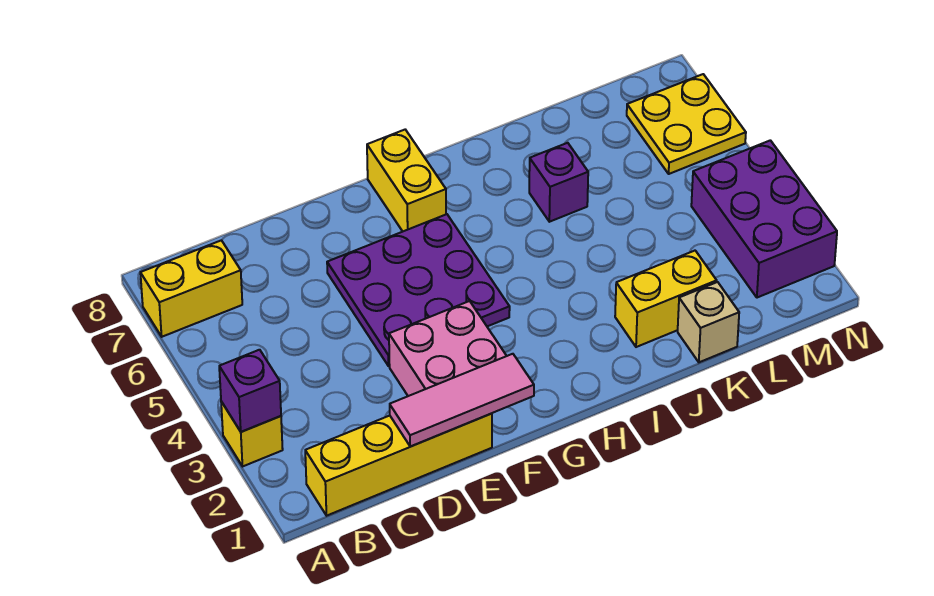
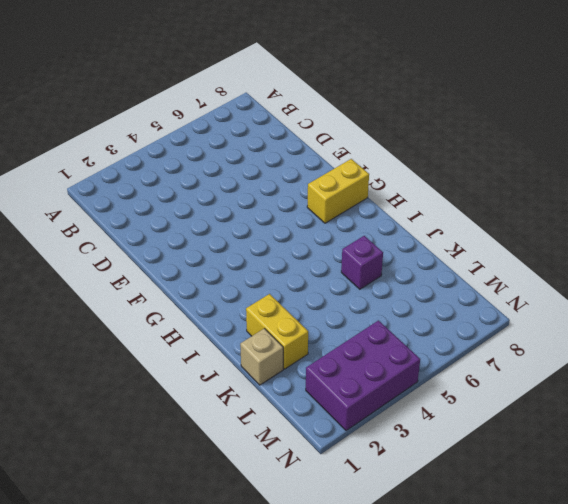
none -> yellow brick A3 level 1
none -> yellow brick A7:B7 level 1
none -> yellow brick B1:E1 level 1

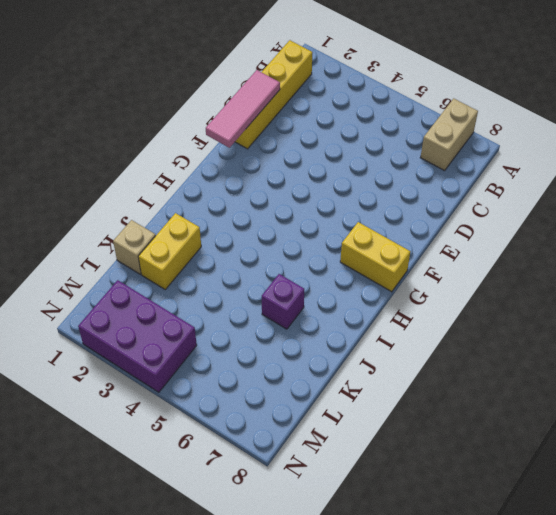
tan brick A7:B7 level 1 -> yellow brick A7:B7 level 1
none -> yellow brick A3 level 1
none -> pink brick E2:F3 level 1
none -> purple plate E4:G6 level 1

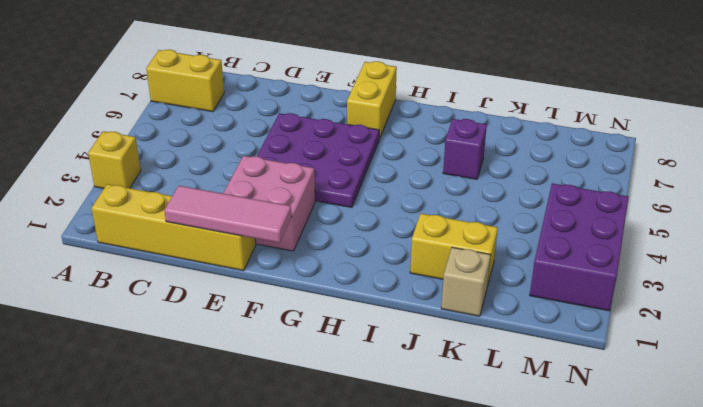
none -> yellow plate M6:N7 level 1
none -> purple brick A3 level 2

